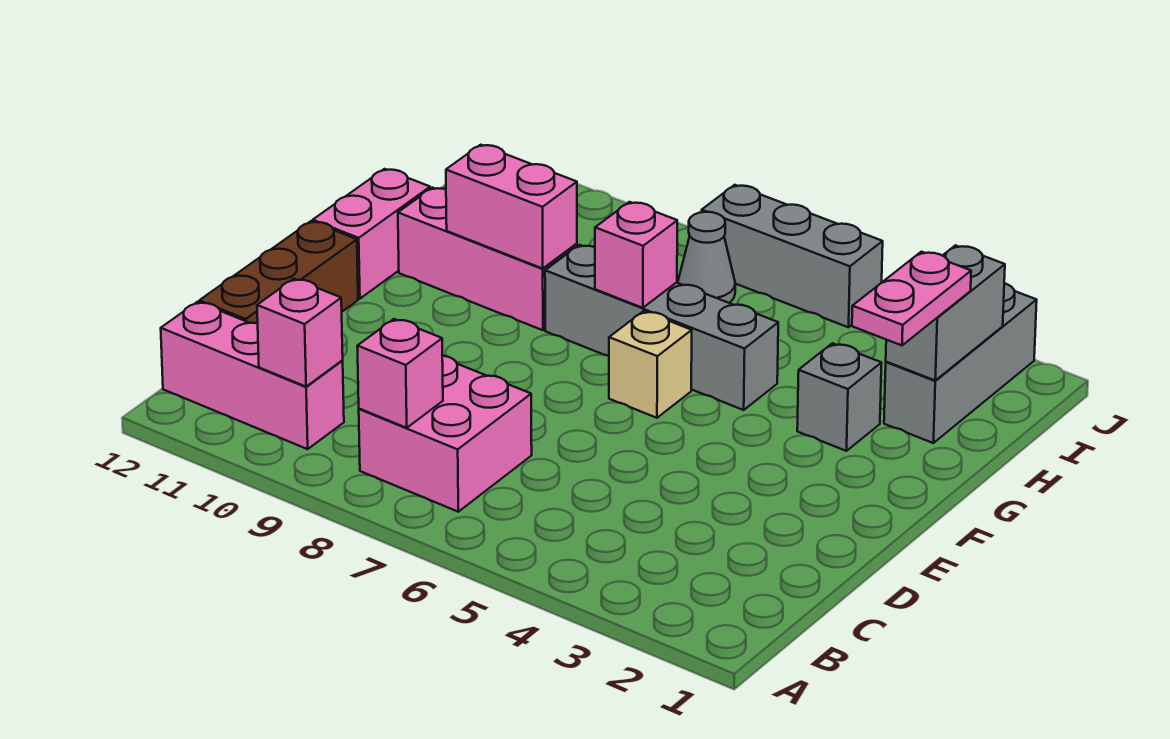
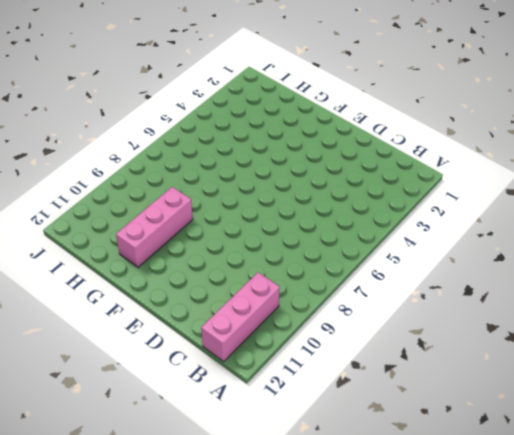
none -> pink brick B7:C8 level 1
none -> brown brick C12:E12 level 1
none -> tan brick F6 level 1

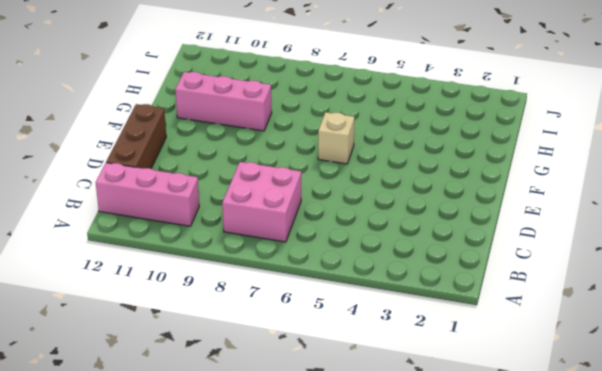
none -> pink brick F12:G12 level 1
none -> grey brick G3 level 1
none -> grey brick G5:G8 level 1

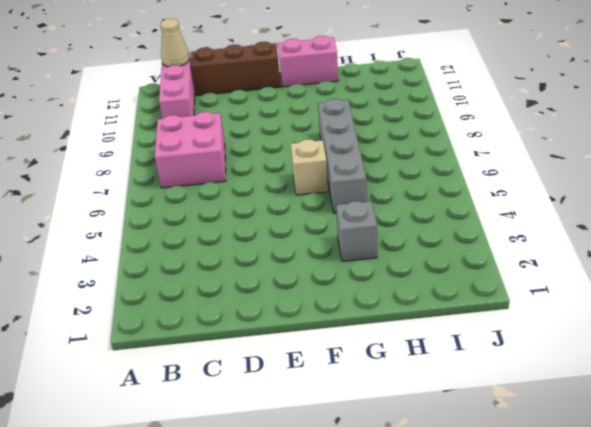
tan cone B12 level 2 -> none
none -> pink brick G9:G11 level 1
none -> grey brick H2:J2 level 1
none -> grey cone I7 level 1

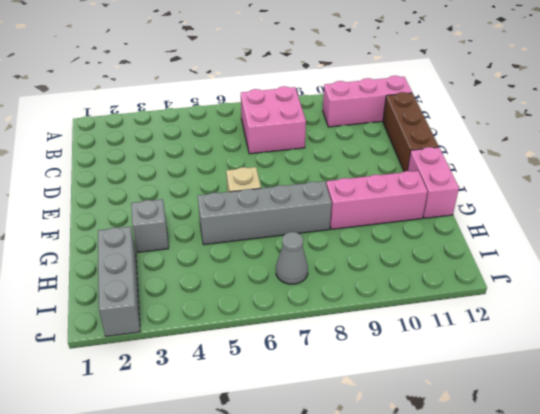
none -> grey brick J5:J7 level 1
none -> pink brick B8 level 2
none -> pink brick B10 level 2

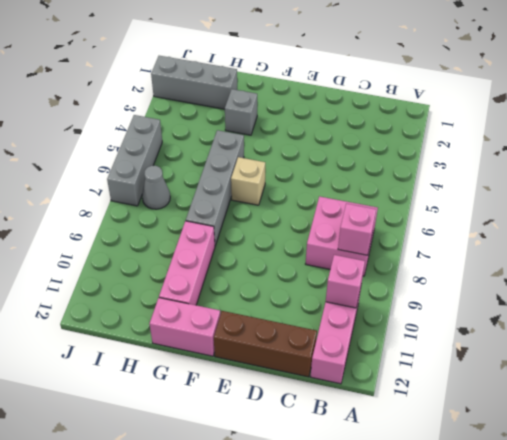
none -> pink brick G7 level 2
none -> pink brick G9:G10 level 2
none -> grey brick H2:I2 level 2

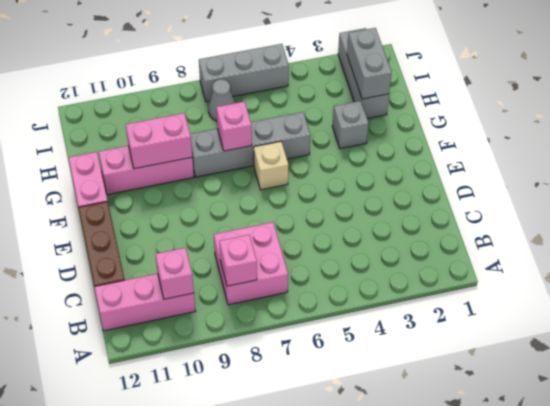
none -> pink plate G2:H2 level 3

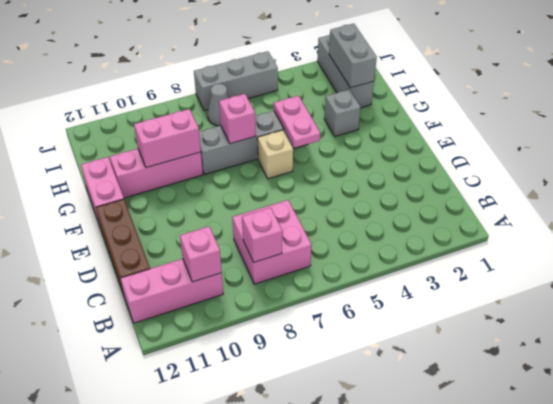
pink plate F5:G5 level 2 -> pink plate G2:H2 level 3

